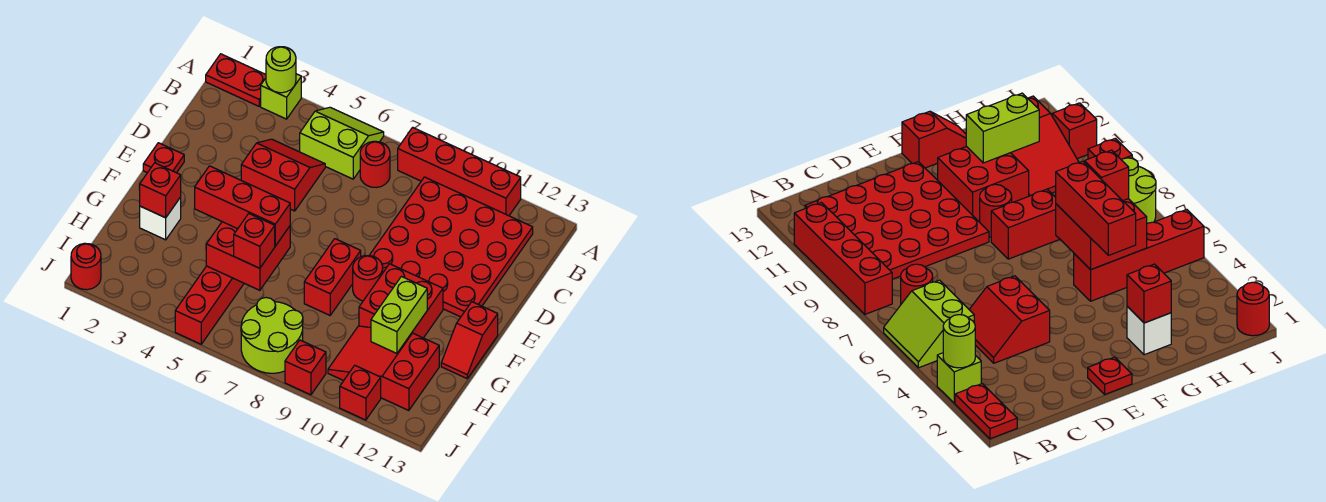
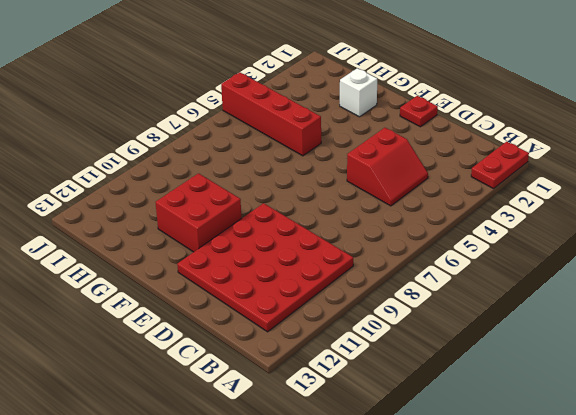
none -> lime brick A3 level 1
none -> lime slope A5:B6 level 1 top B
none -> red brick A8:A11 level 1

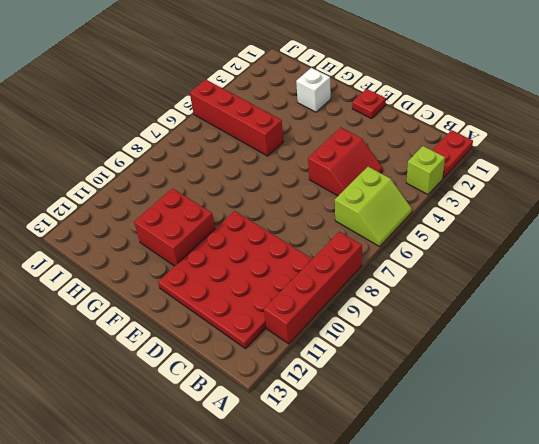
none -> red round brick B7 level 1
none -> red brick F8:G8 level 1
none -> red round brick F9 level 1

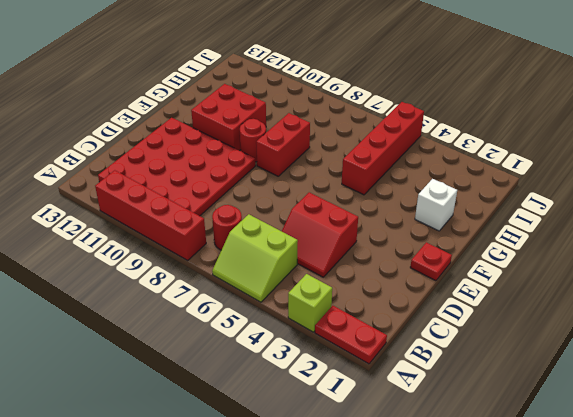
none -> red slope F13:G13 level 1 top F
none -> red slope H10:I12 level 1 top 12
none -> lime round brick I7:J8 level 1

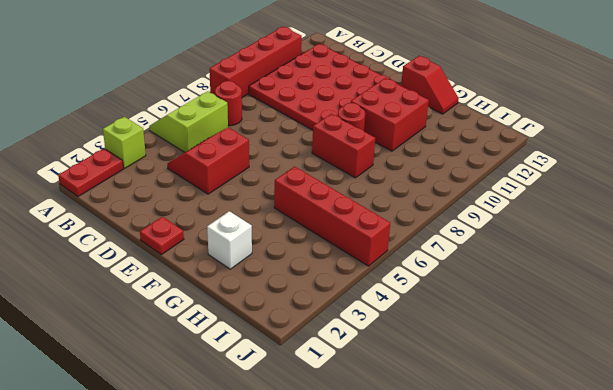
none -> red slope H10:I12 level 1 top 12
none -> lime round brick I7:J8 level 1
none -> red round brick J1 level 1

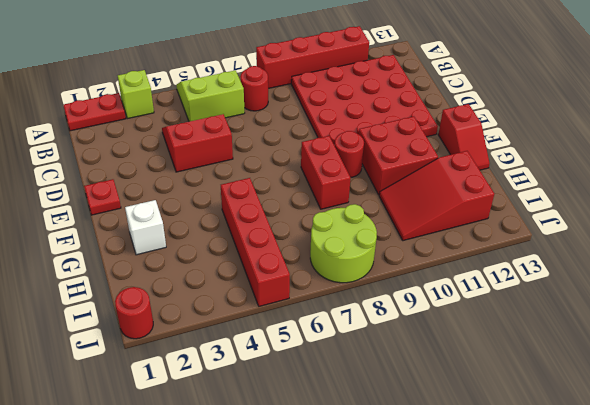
none -> red brick J9 level 1
none -> red brick J11 level 1
none -> lime round brick A3 level 2

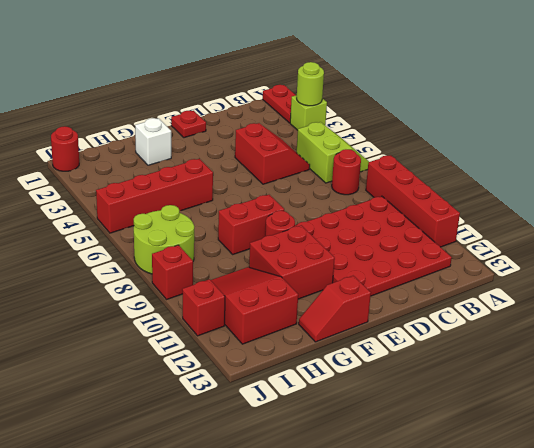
none -> red brick G2 level 2
none -> red brick G5:H6 level 2
none -> lime brick G11:H11 level 2

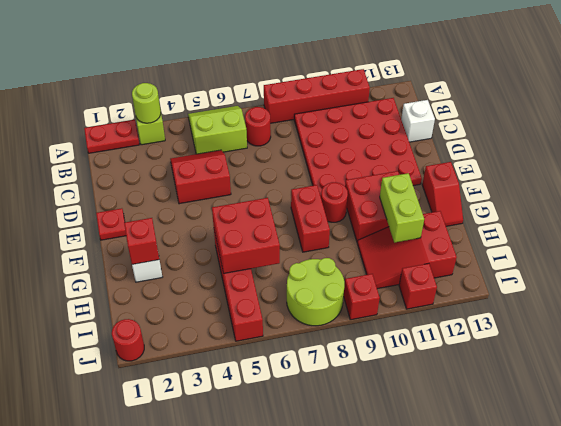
white brick C13 level 1 -> none
none -> red brick G4:G6 level 3
none -> red brick H6 level 3

